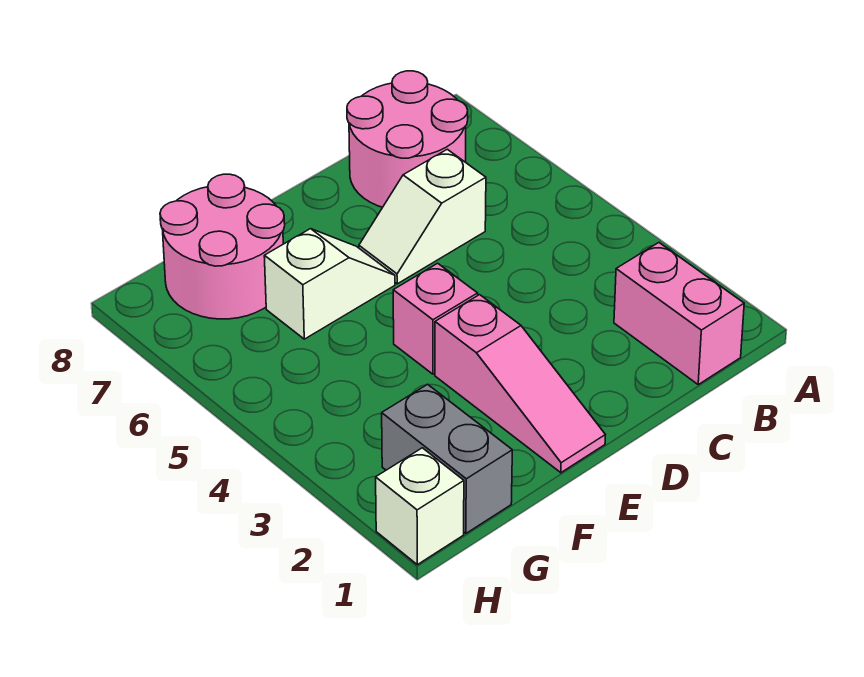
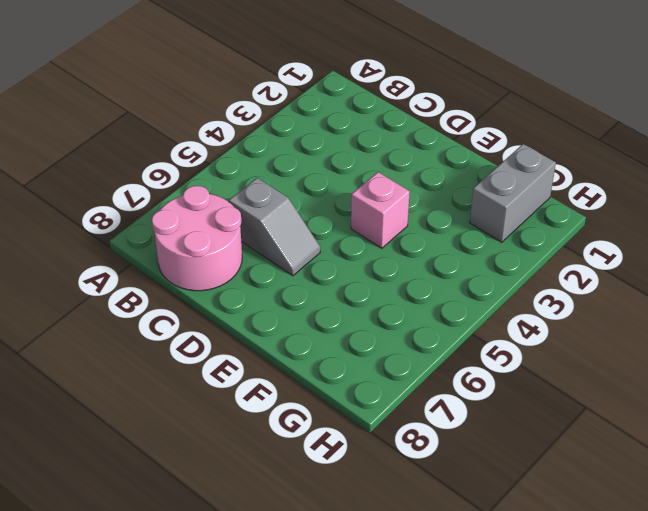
grey slope C6:D6 level 1 top C -> white slope C6:D6 level 1 top C
none -> pink brick B1:B2 level 1
none -> pink slope E1:E3 level 1 top 3

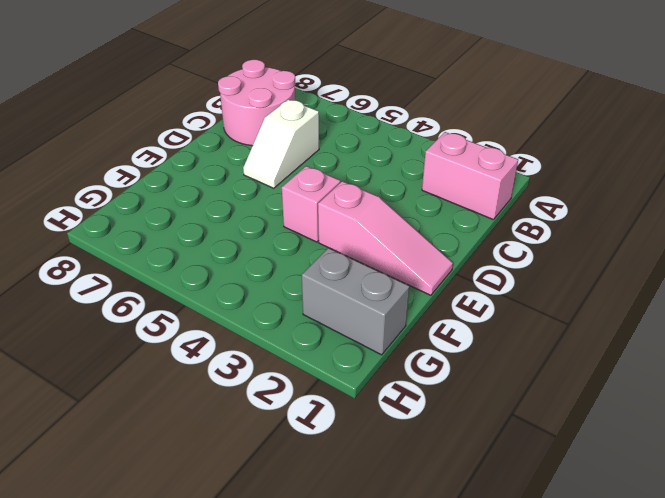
none -> white slope E6:F6 level 1 top F
none -> pink round brick F7:G8 level 1

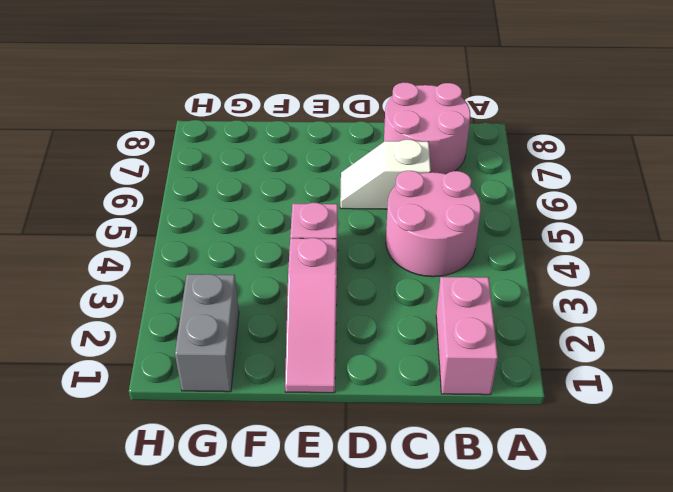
pink round brick B4:C5 level 1 -> pink round brick F7:G8 level 1
none -> white slope E6:F6 level 1 top F
none -> white brick H1 level 1

